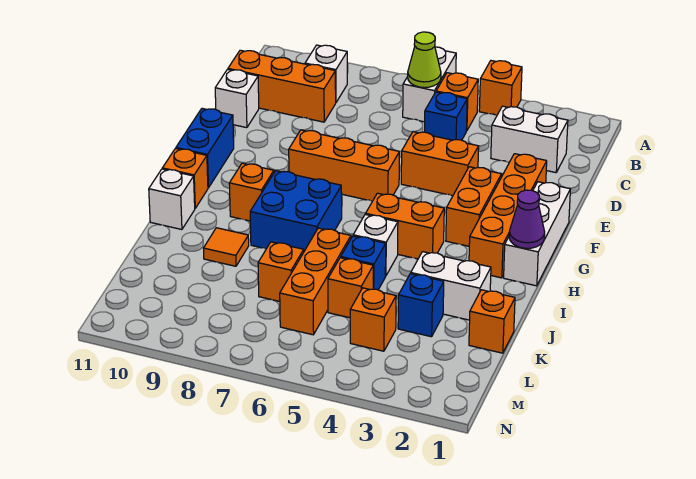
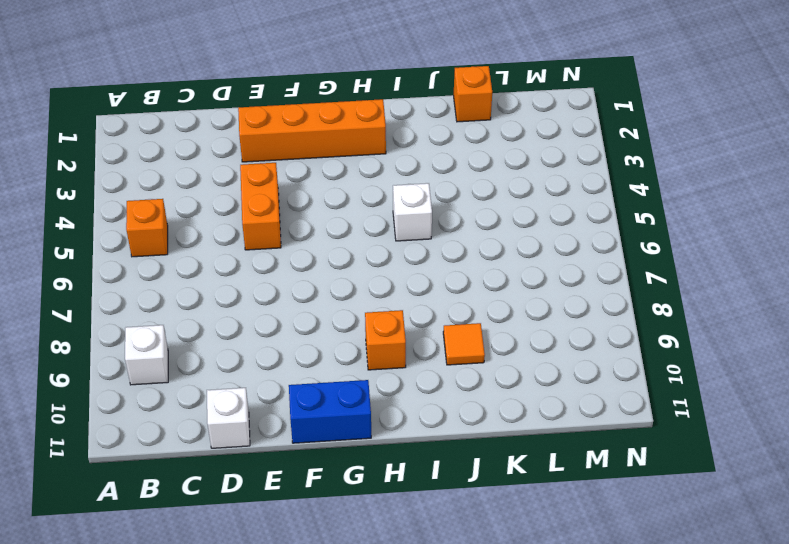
none -> orange brick A4 level 1
none -> white brick A6:B6 level 1
none -> white brick C2:C3 level 1
none -> blue brick C5 level 1

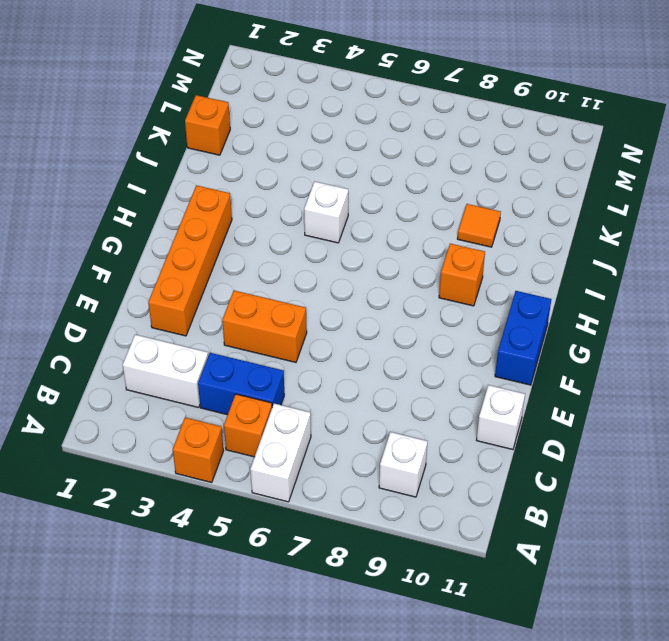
blue brick C4:C5 level 1 -> blue brick C5 level 1
none -> orange brick C9:C11 level 1
none -> white brick F1:H1 level 1
none -> orange brick F3:G3 level 1
none -> orange brick F6:F8 level 1

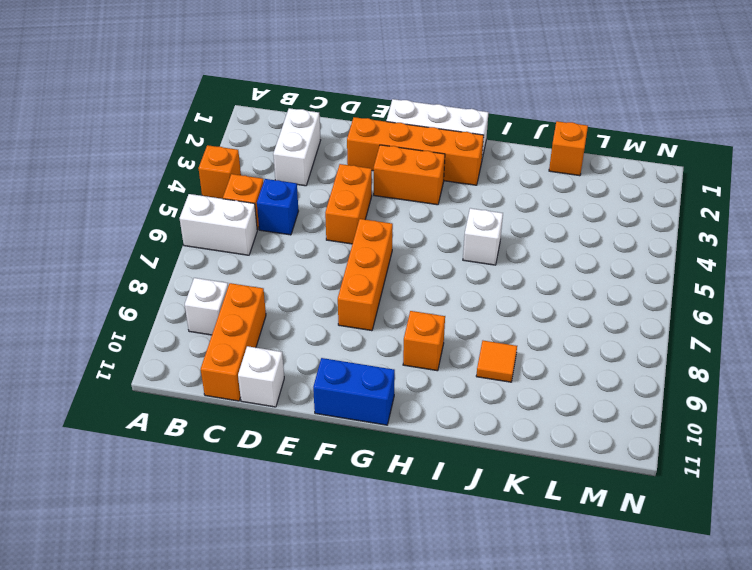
none -> orange brick H4:H5 level 1
none -> blue brick H7:I8 level 1
none -> orange brick H11 level 1
none -> white brick I11 level 1

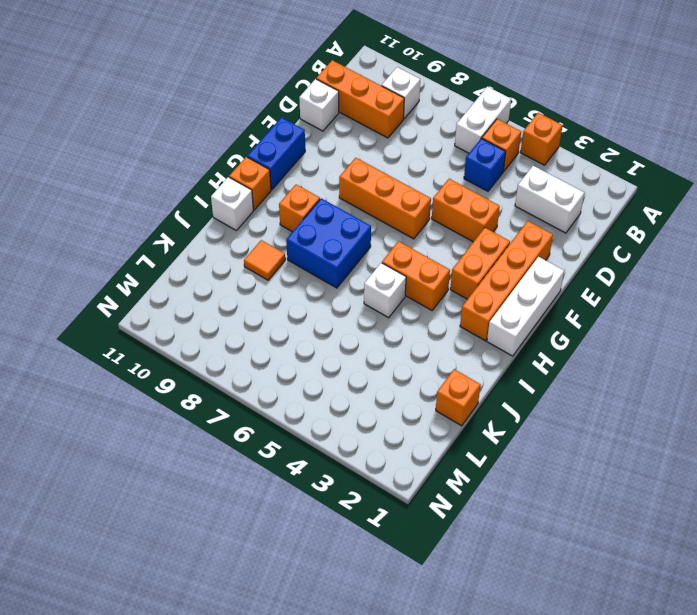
none -> white brick J2:J3 level 1
none -> blue brick J5 level 1
none -> orange brick J6:L6 level 1
none -> blue brick K3 level 1

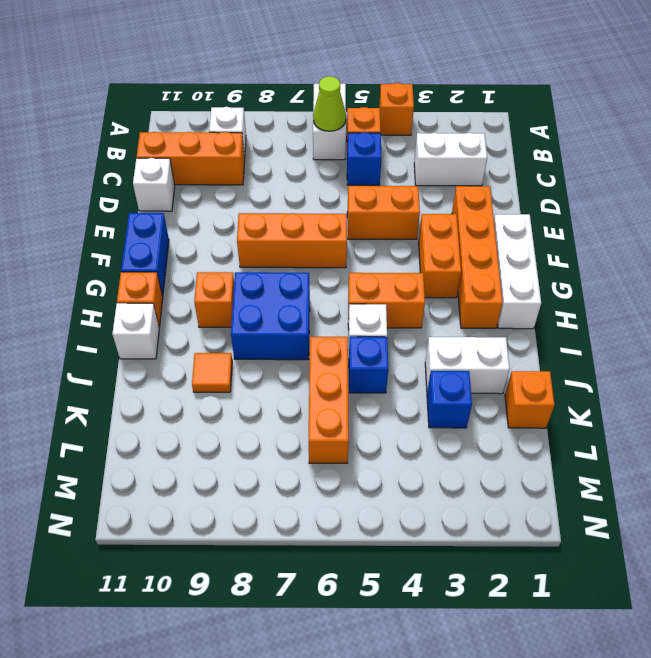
none -> orange brick K5 level 1
none -> orange brick K7 level 1
none -> orange brick L4 level 1
none -> purple cone H1 level 2

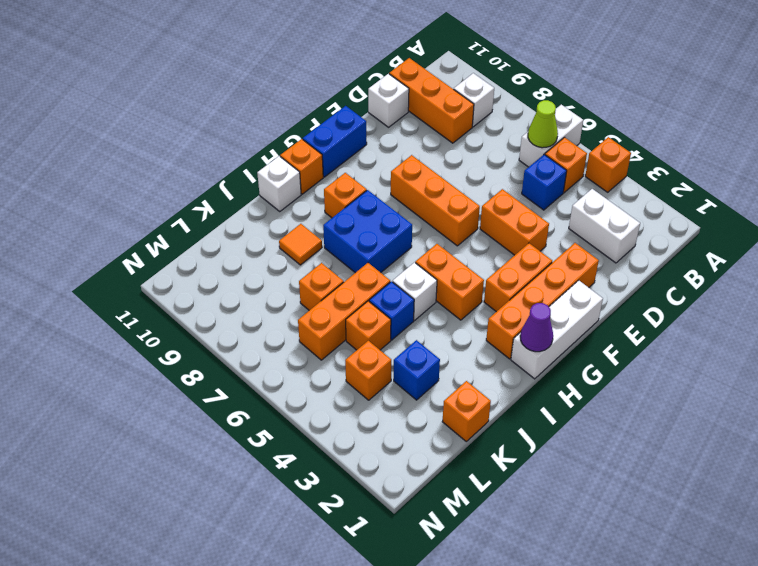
none -> white brick J2:J3 level 1

